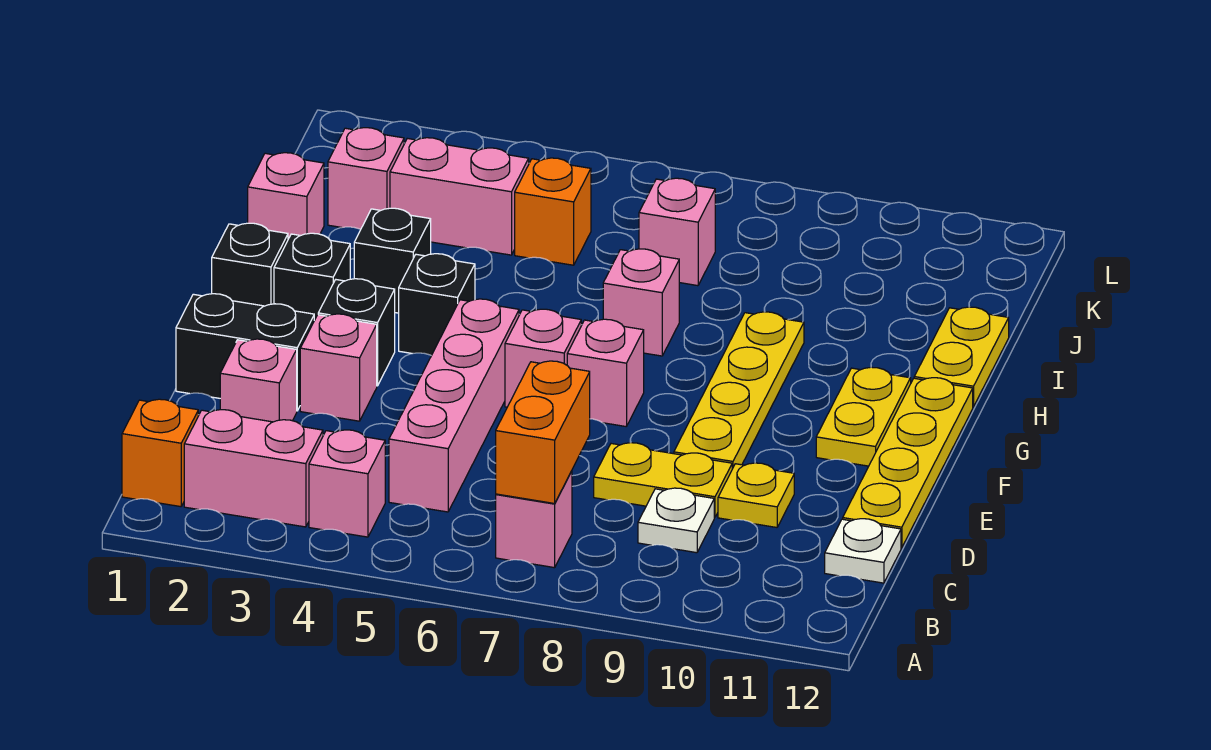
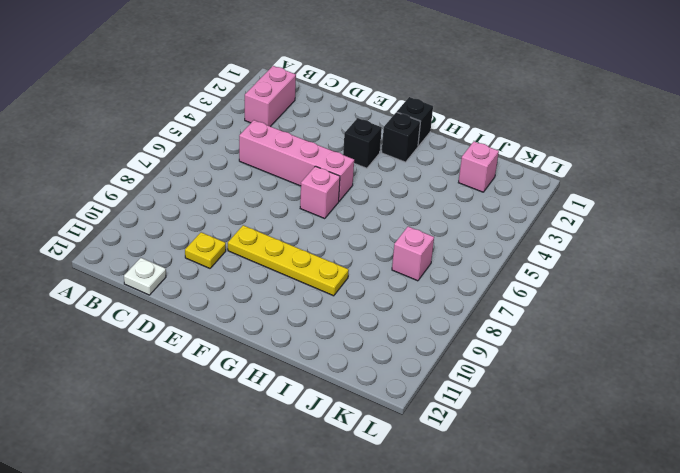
none -> orange brick B1 level 1
none -> pink brick B4 level 1
none -> pink brick B7 level 1
none -> white plate C9 level 1

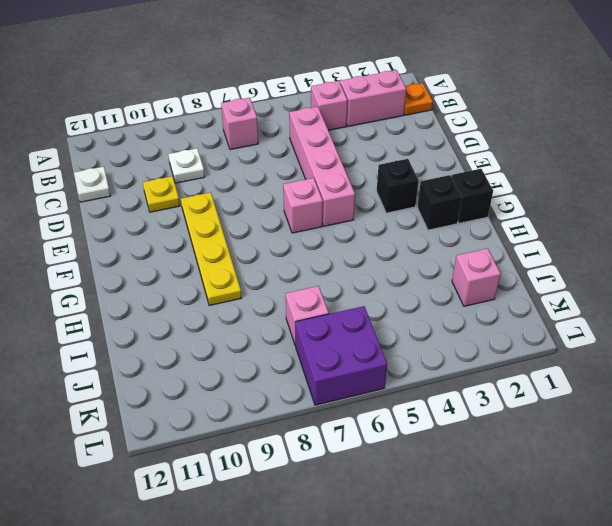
orange plate B1 level 1 -> orange brick B1 level 1
purple brick K6:L7 level 1 -> none
none -> pink brick D2 level 1
none -> yellow plate D8:D9 level 1
none -> yellow plate D12:G12 level 1
none -> black brick E1:E2 level 1

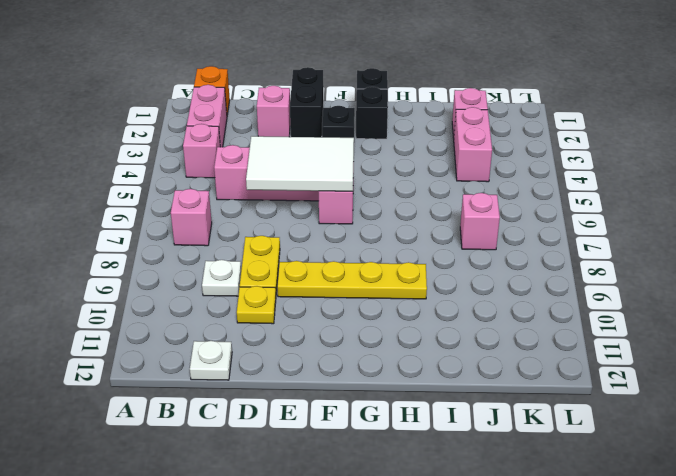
white tile D5:F6 level 2 -> none
none -> yellow plate D12:G12 level 1
none -> pink brick E3 level 1
none -> pink brick F7 level 1
none -> yellow plate F11:G11 level 1

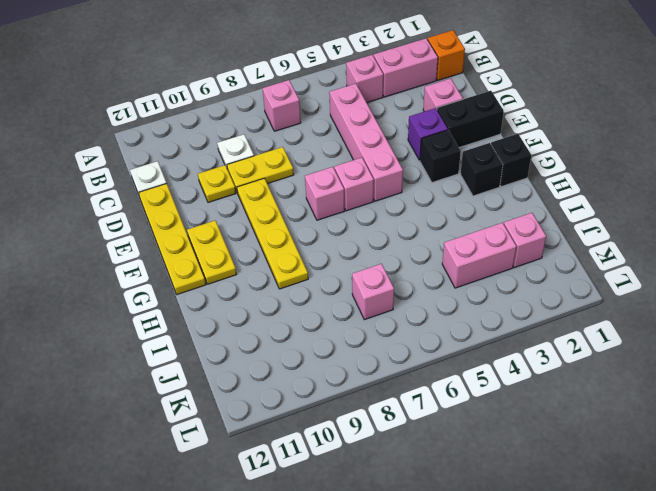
purple brick E3 level 1 -> pink brick E3 level 1
none -> black brick G4 level 1
none -> black brick H3 level 1
none -> pink brick H7 level 1
none -> yellow plate H12:I12 level 1

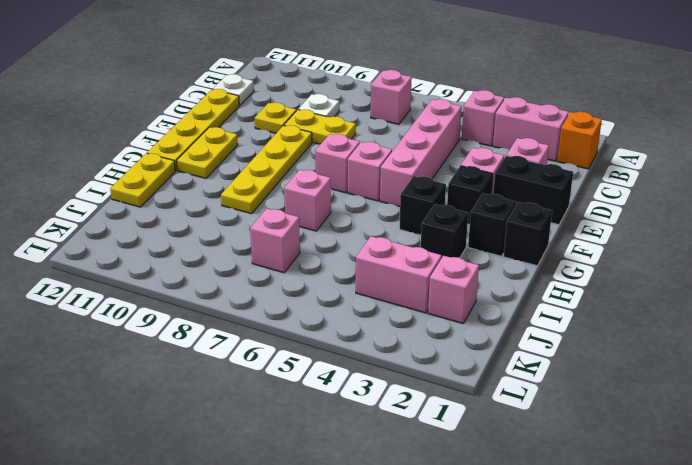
none -> pink brick I1 level 1
none -> orange brick J5 level 1
none -> orange brick B7:C7 level 2

